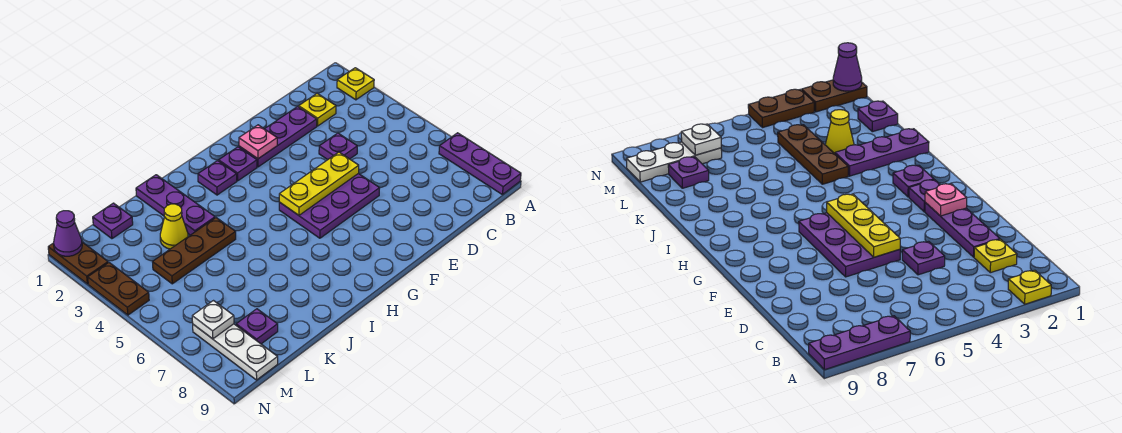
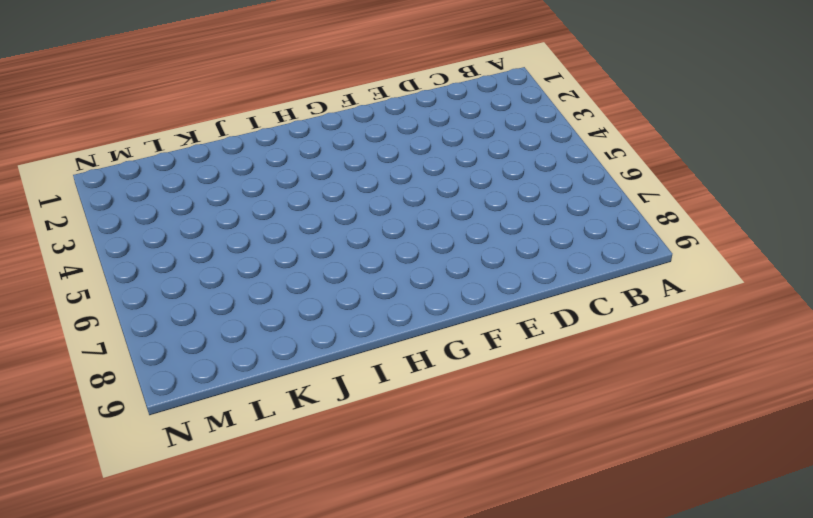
none -> yellow plate A2 level 1
none -> purple plate A7:A9 level 1
none -> yellow plate C2 level 1

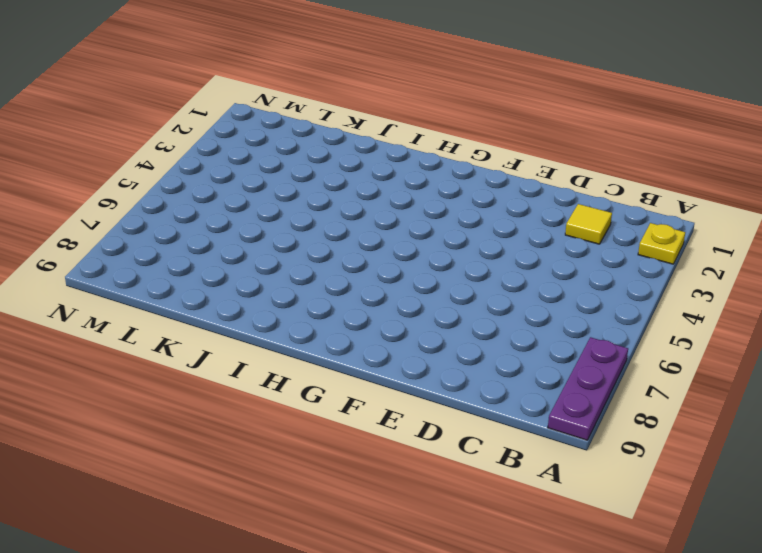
yellow tile C2 level 1 -> yellow plate C2 level 1
none -> purple plate D2:F2 level 1
none -> purple plate D4 level 1
none -> purple plate E5:G6 level 1

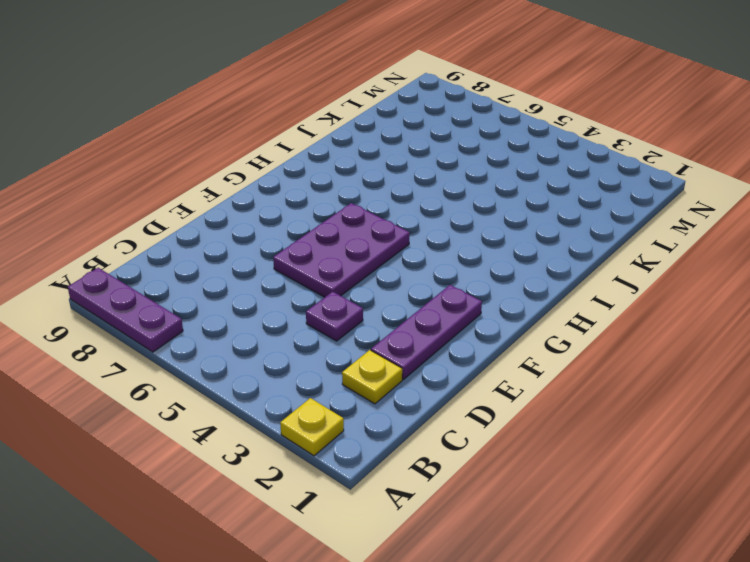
none -> purple plate G2 level 1
none -> purple plate H2 level 1
none -> purple plate J1:J3 level 1

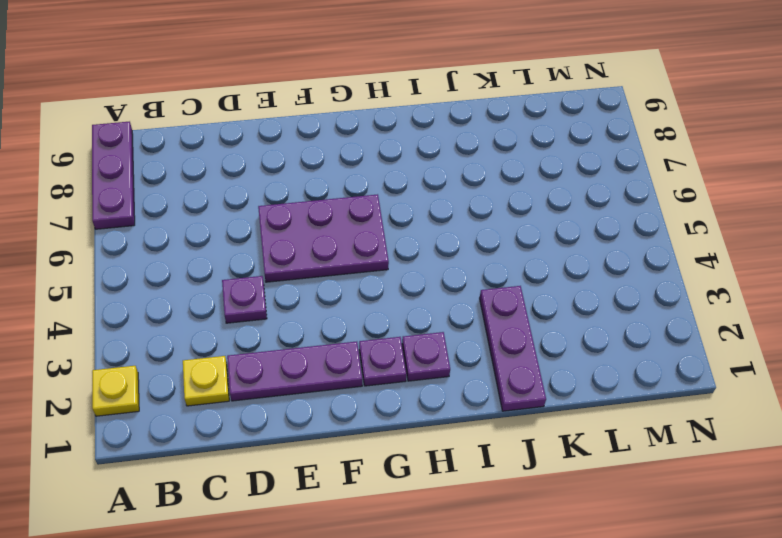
none -> brown plate J4:L4 level 1
none -> yellow cone K3 level 1
none -> purple plate L1 level 1

